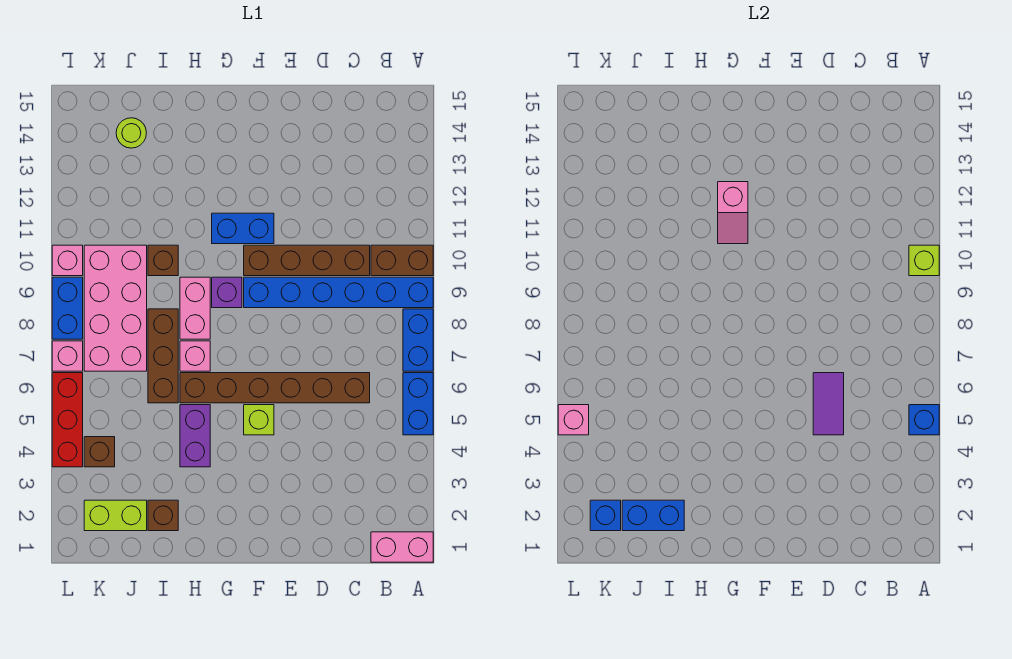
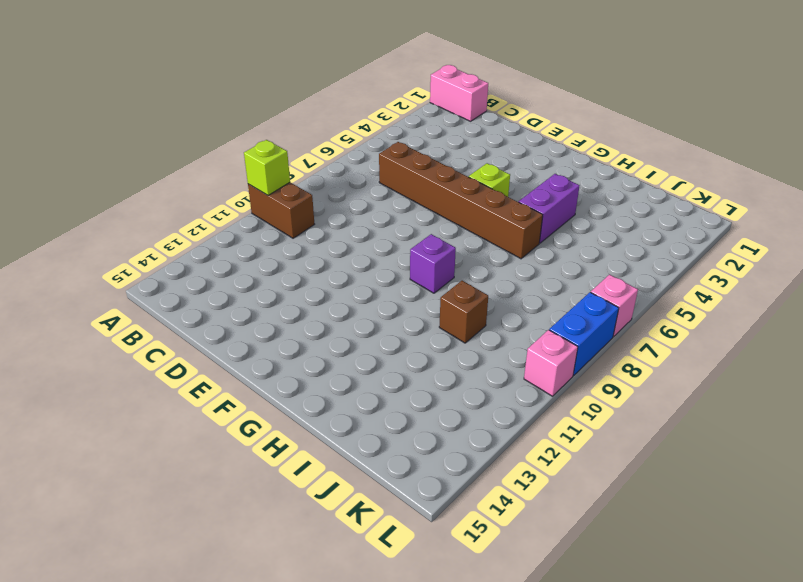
none -> blue brick A5:A6 level 1
none -> blue brick A7:A8 level 1
none -> blue brick A9:F9 level 1
none -> brown brick C10:F10 level 1

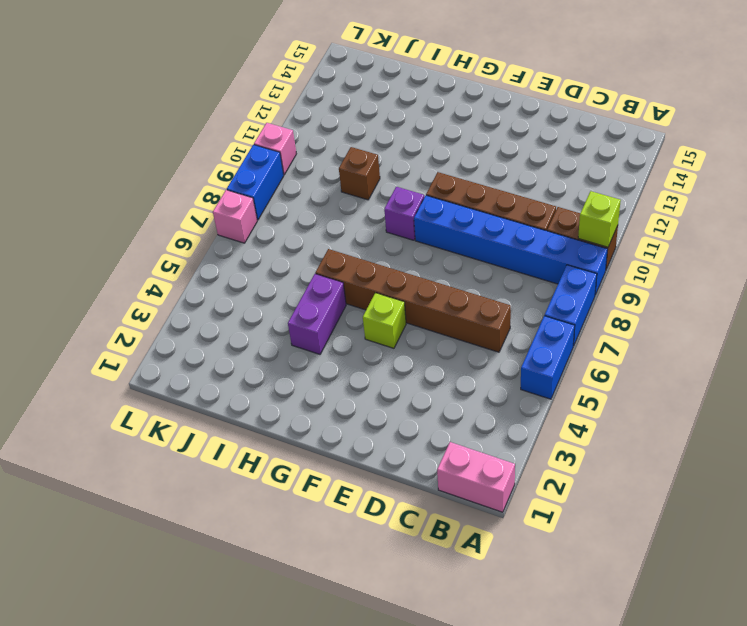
none -> blue brick F11:G11 level 1
none -> pink brick H7 level 1
none -> pink brick H8:H9 level 1
none -> brown brick I2 level 1

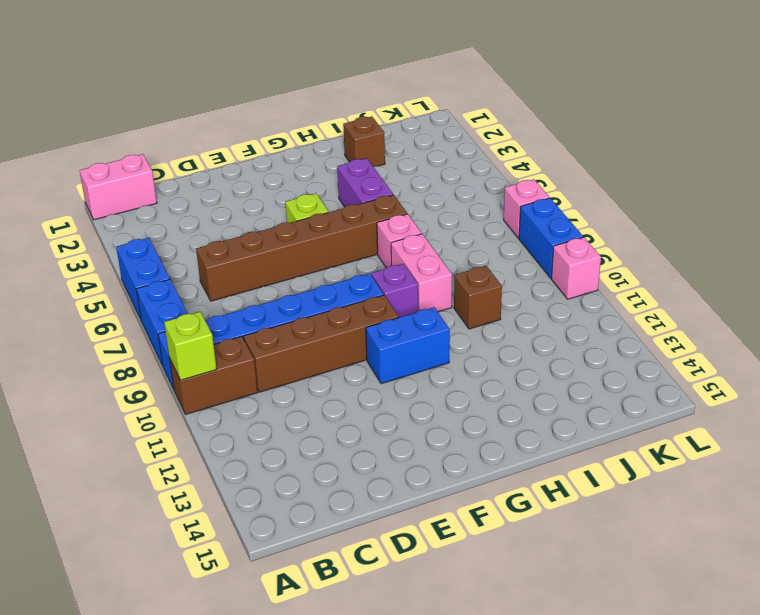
none -> brown brick I6:I8 level 1
none -> lime brick J2:K2 level 1
none -> pink brick J7:K10 level 1
none -> lime round brick J14 level 1

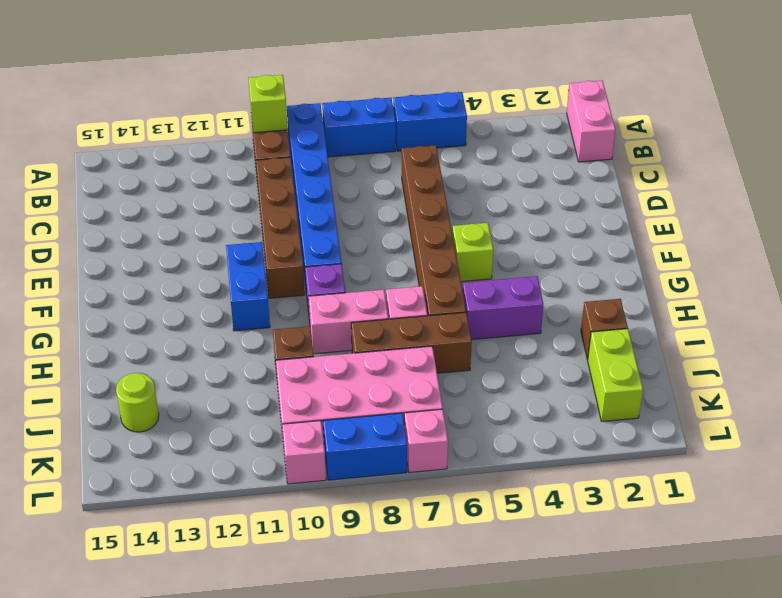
none -> brown brick K4 level 1
none -> red brick L4:L6 level 1
none -> blue brick A5 level 2
none -> purple tile D5:D6 level 2

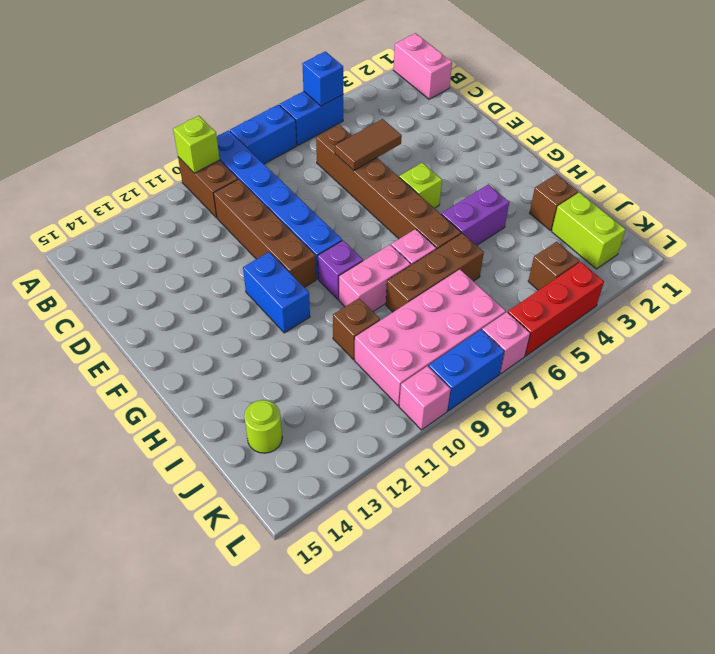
brown tile D5:D6 level 2 -> purple tile D5:D6 level 2
none -> pink slope G11:G12 level 2 top 12
none -> blue brick I2:J2 level 2
none -> blue brick K2 level 2
none -> pink brick L5 level 2

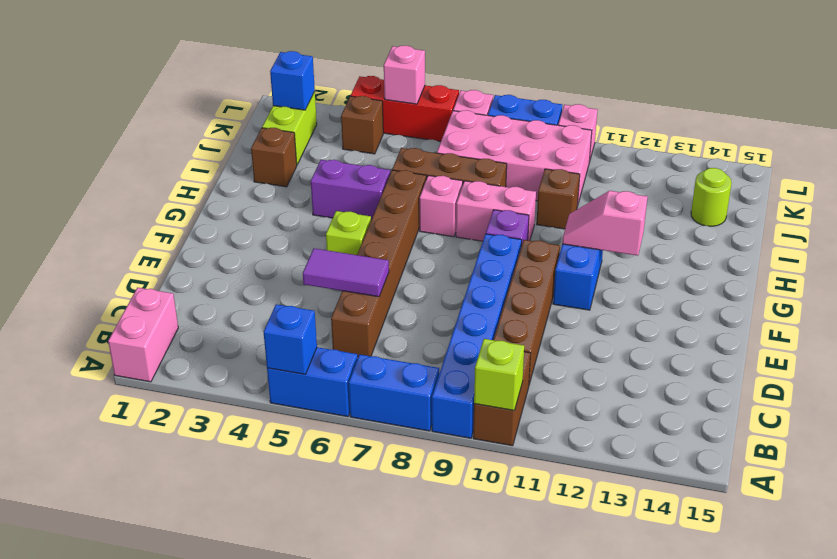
none -> blue brick I2:J2 level 2

